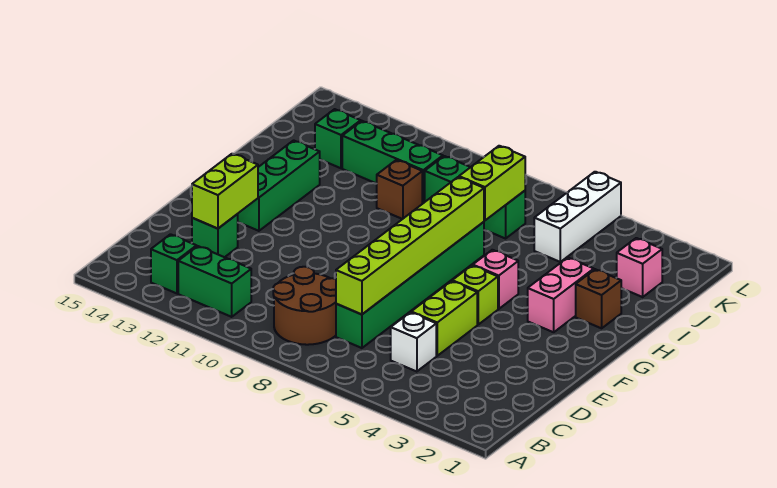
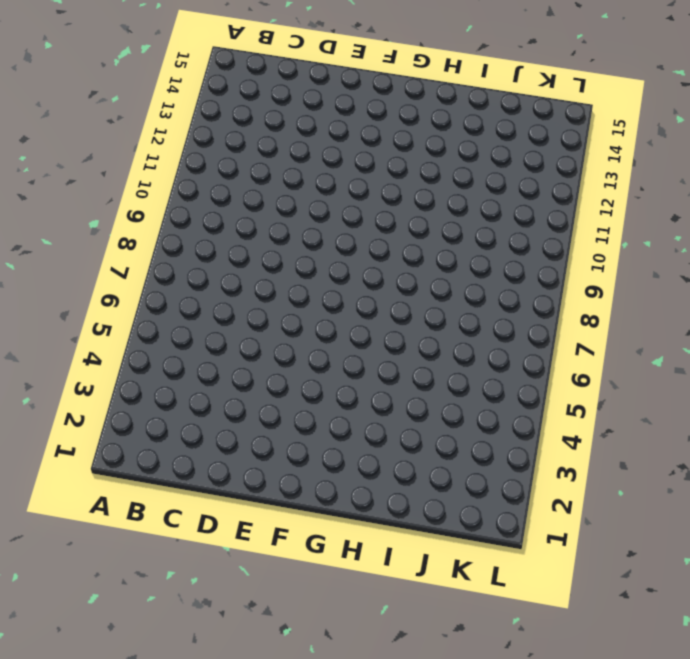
none -> brown round brick B8:C9 level 1
none -> green brick B11:B12 level 1
none -> green brick B13 level 1

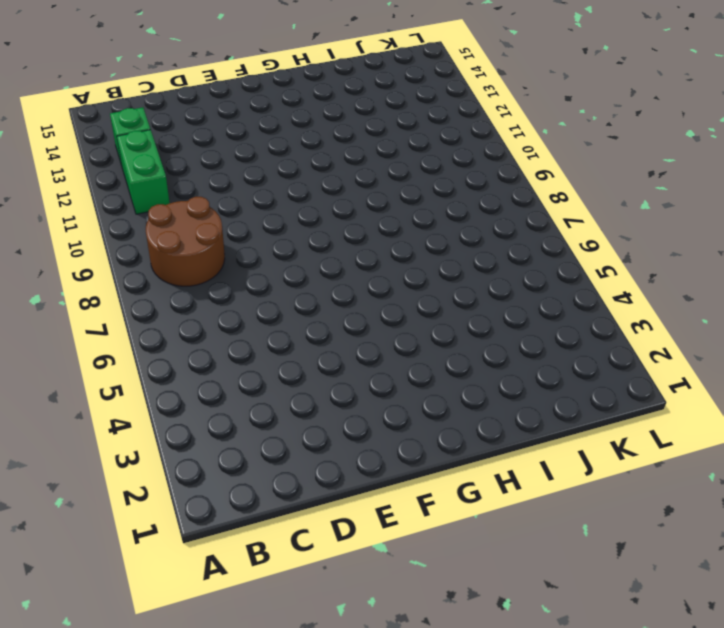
none -> white brick C5 level 1
none -> green brick C7:H7 level 1
none -> lime brick D5:E5 level 1

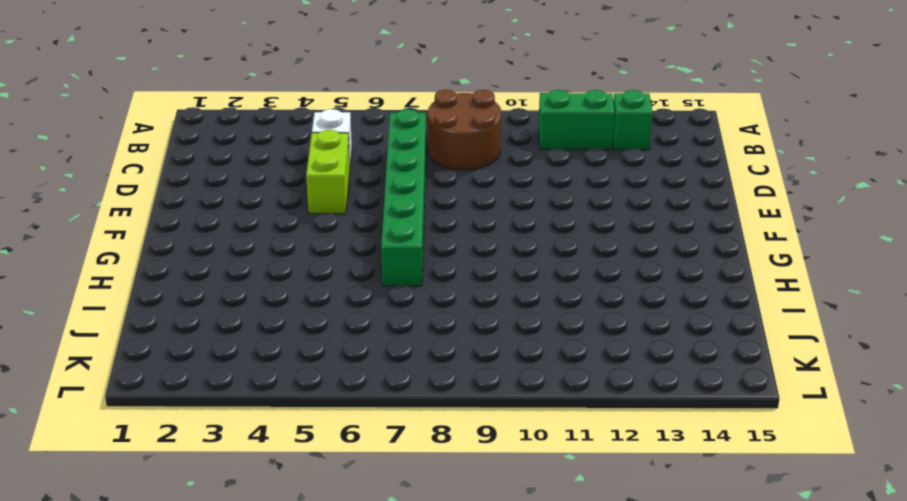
none -> green brick D13 level 1
none -> lime brick F5 level 1
none -> green brick F13:H13 level 1

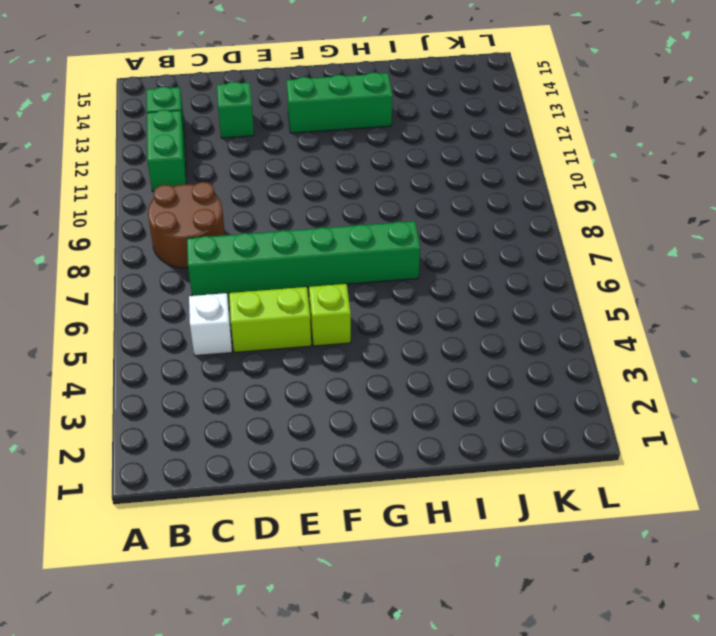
none -> pink brick G3:H3 level 1
none -> pink brick G5 level 1
none -> brown brick H2 level 1

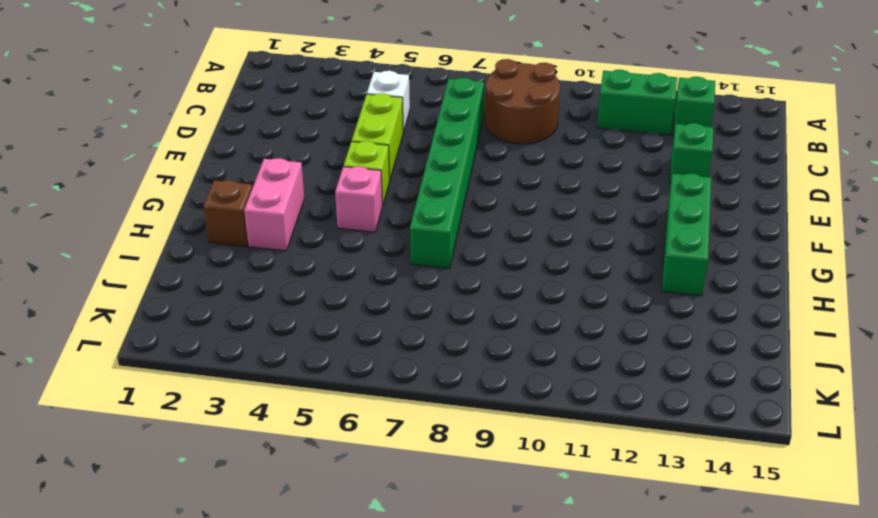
none -> brown brick I10 level 1
none -> pink brick J2 level 1
none -> white brick J5:L5 level 1

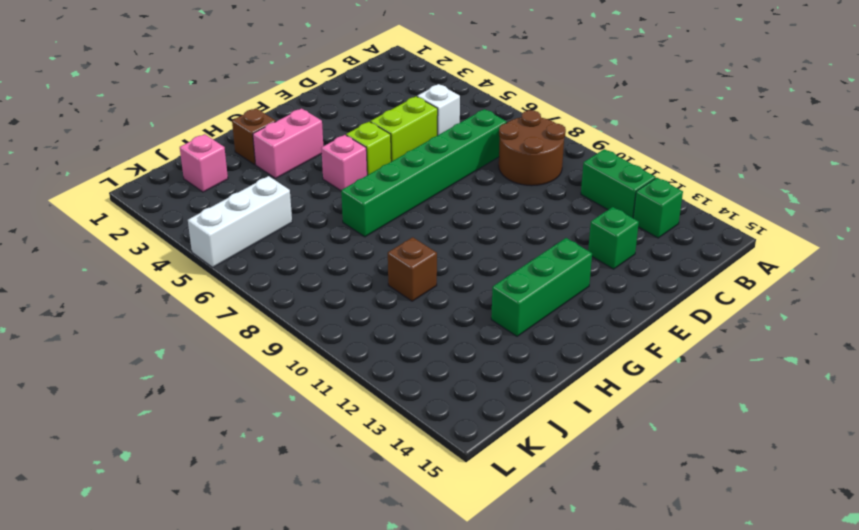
none -> green brick J7:J9 level 1
none -> green brick J10:J12 level 1
none -> green brick J13 level 1

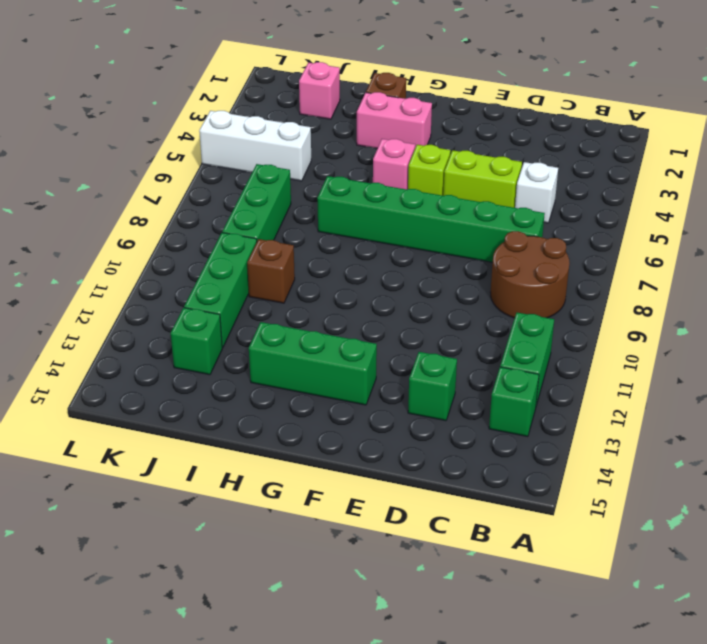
none -> lime brick C7:H7 level 2
none -> lime brick D13:E13 level 2
none -> lime brick I7:J7 level 2

